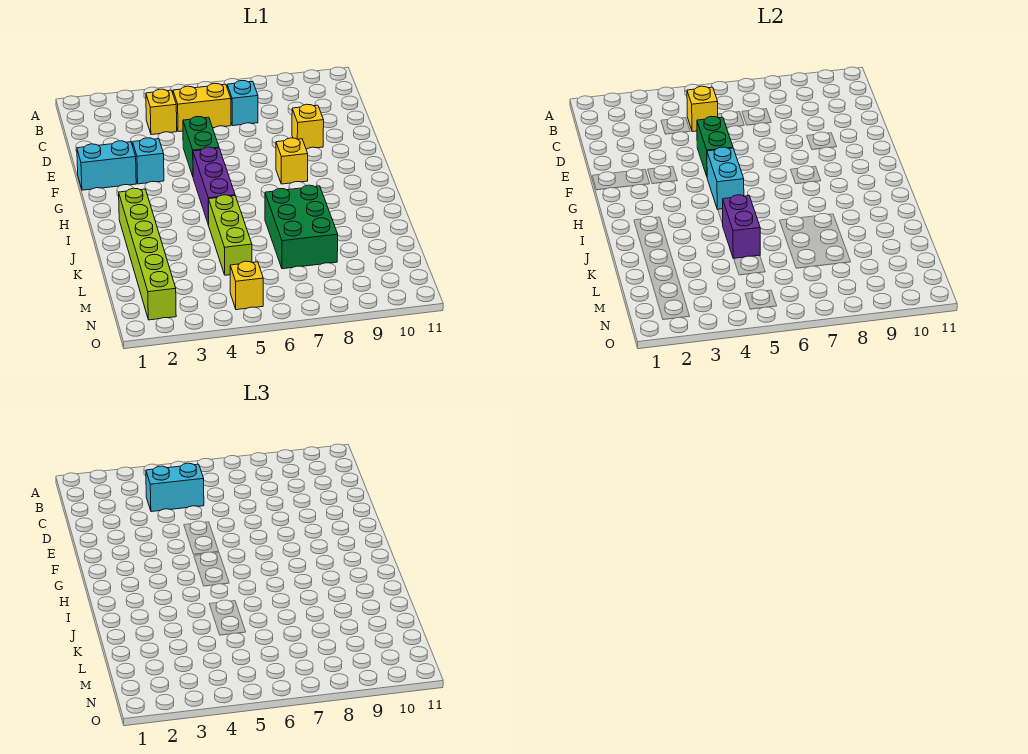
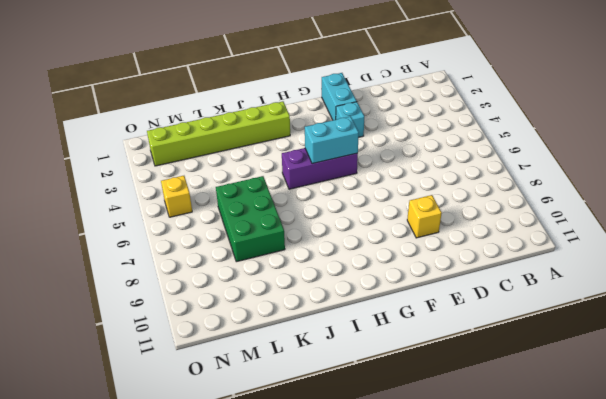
green brick K6:L8 level 1 -> green brick J7:L8 level 1
none -> yellow brick C4 level 1
none -> yellow brick C5:C6 level 1
none -> cyan brick C7 level 1

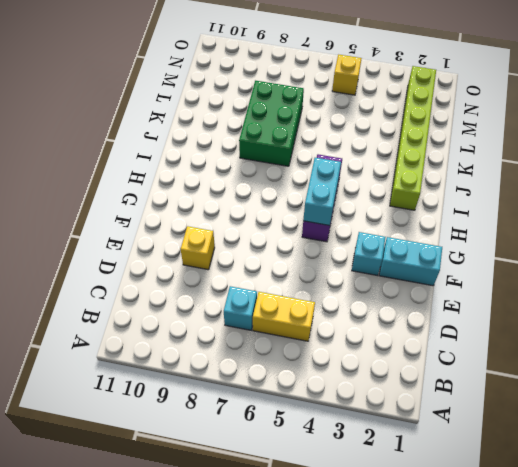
none -> yellow brick C4 level 1
none -> green brick E5:F5 level 1
none -> yellow brick G8 level 1

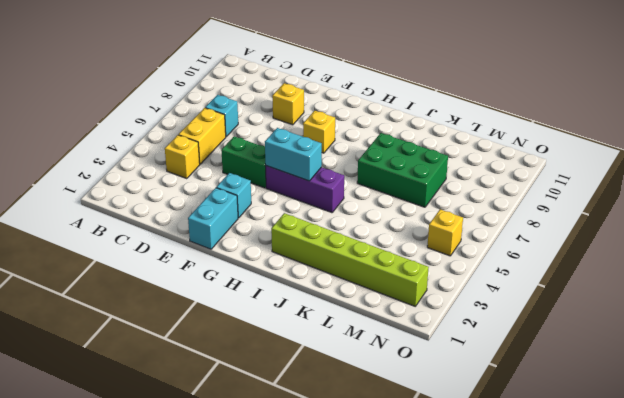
none -> lime brick J5:L5 level 1
none -> yellow brick C5 level 2
none -> green brick E5:F5 level 2

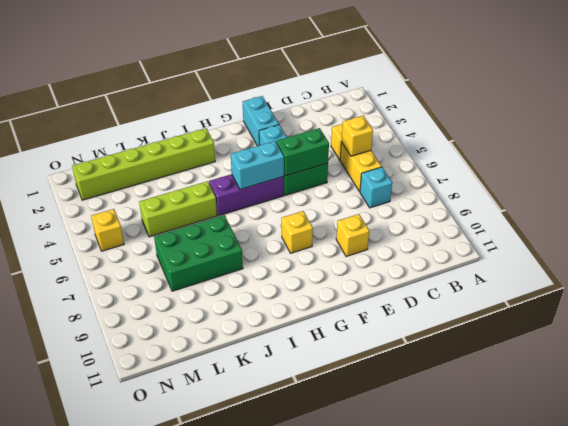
none -> purple brick J5:K5 level 2
none -> cyan brick C4:C5 level 3

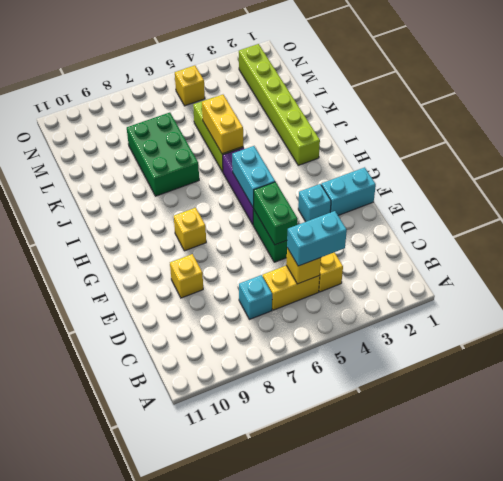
yellow brick J5:K5 level 2 -> purple brick J5:K5 level 2

